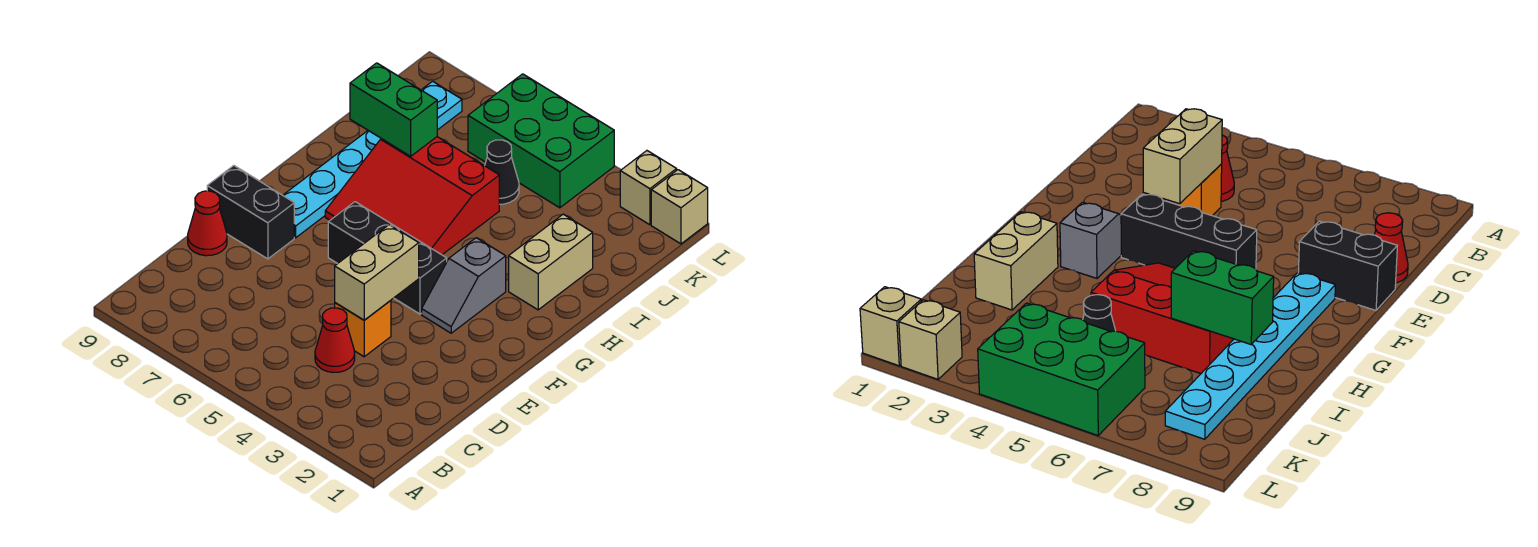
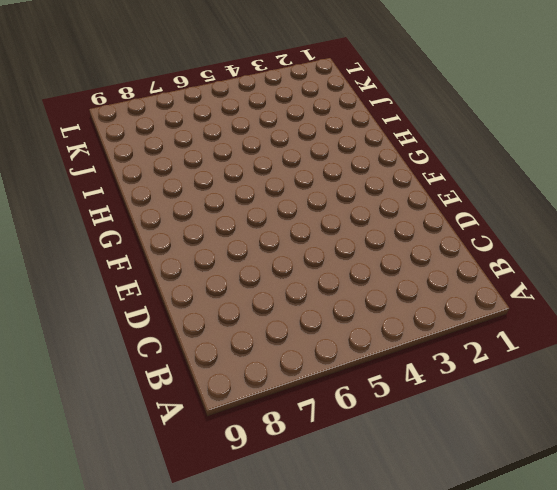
none -> red cone C4 level 1
none -> orange brick D4 level 1
none -> red cone D9 level 1

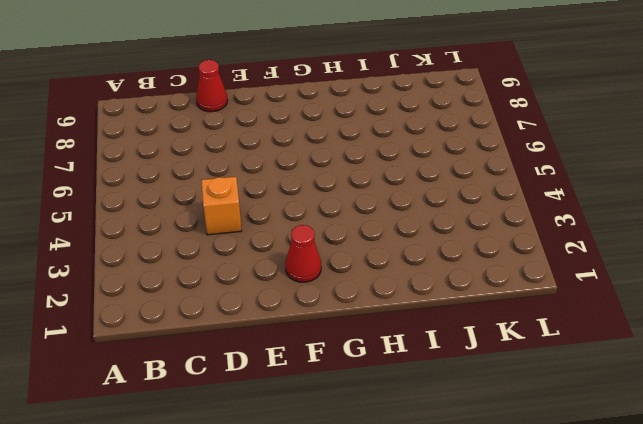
red cone F2 level 1 -> red cone C4 level 1
none -> black brick E8:E9 level 1
none -> grey slope F3:G3 level 1 top G
none -> black brick F4:F6 level 1

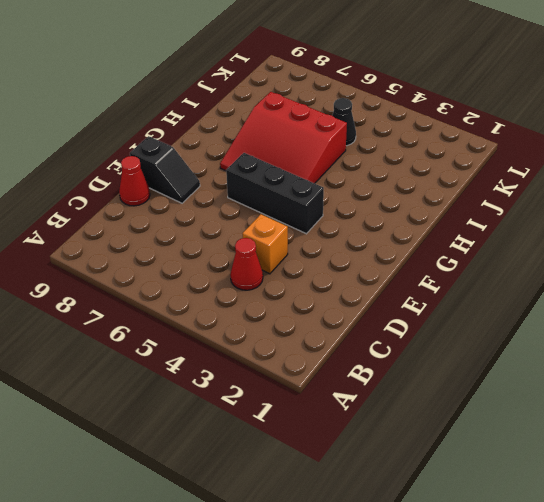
black slope E8:E9 level 1 top 9 -> black brick E8:E9 level 1
none -> grey slope F3:G3 level 1 top G
none -> cyan plate F8:K8 level 1
none -> tan brick H2:I2 level 1

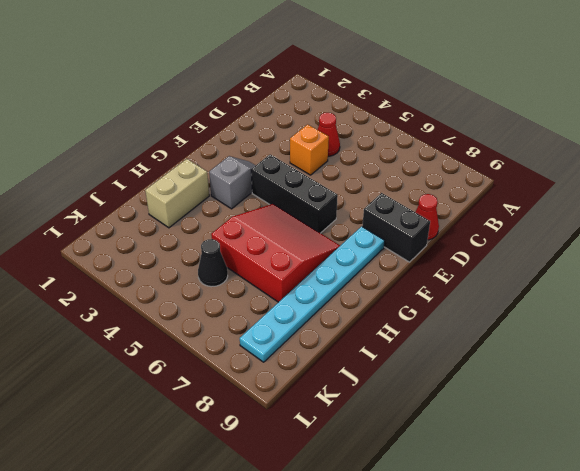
none -> green brick K4:L6 level 1
none -> tan brick L1 level 1
none -> tan brick L2 level 1

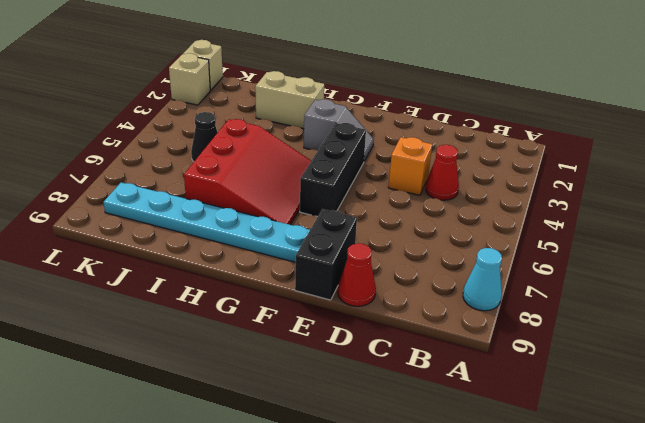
cyan cone A8 level 1 -> none
none -> green brick K4:L6 level 1
none -> tan brick D4:E4 level 2
none -> green brick I7:I8 level 2

